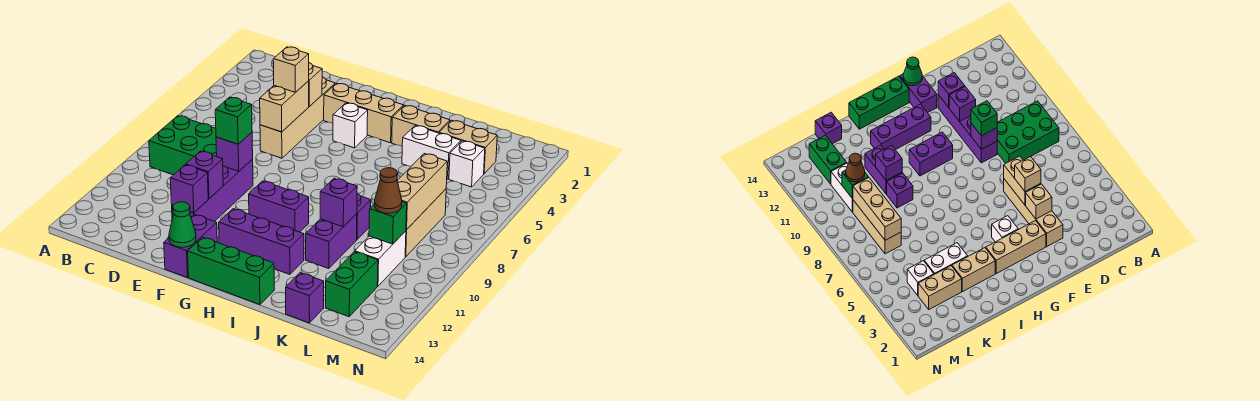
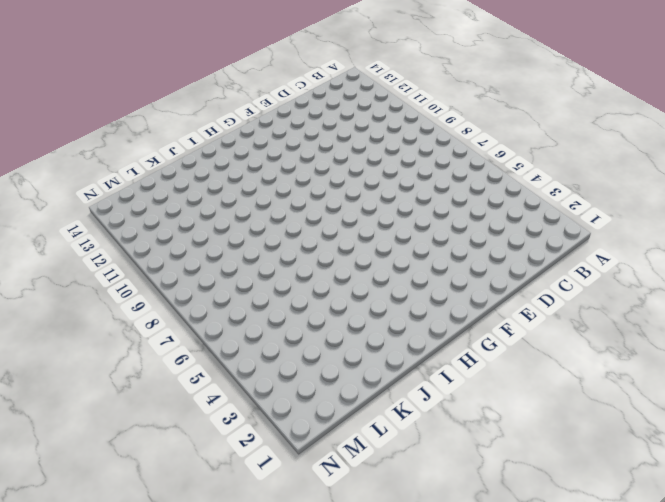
none -> green brick B8:D9 level 1
none -> tan brick E3:E6 level 1
none -> purple brick E9:E12 level 1
none -> tan brick F3:H3 level 1

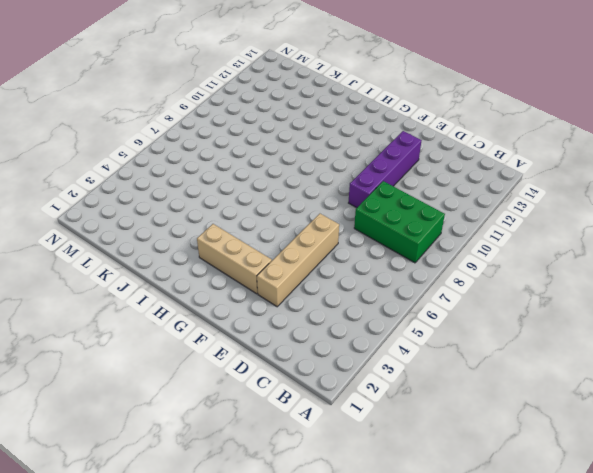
none -> purple brick F13:F14 level 1
none -> white brick G4 level 1
none -> purple brick G10:H10 level 1
none -> purple brick G12:I12 level 1

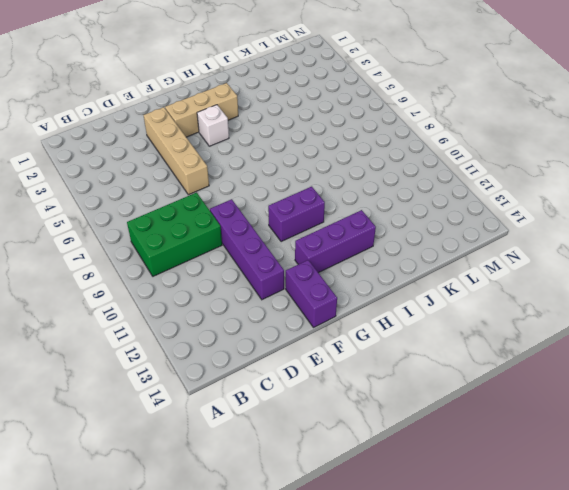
none -> green brick G14:I14 level 1
none -> tan brick I3:J3 level 1
none -> white brick J4:K4 level 1
none -> purple brick J9 level 1

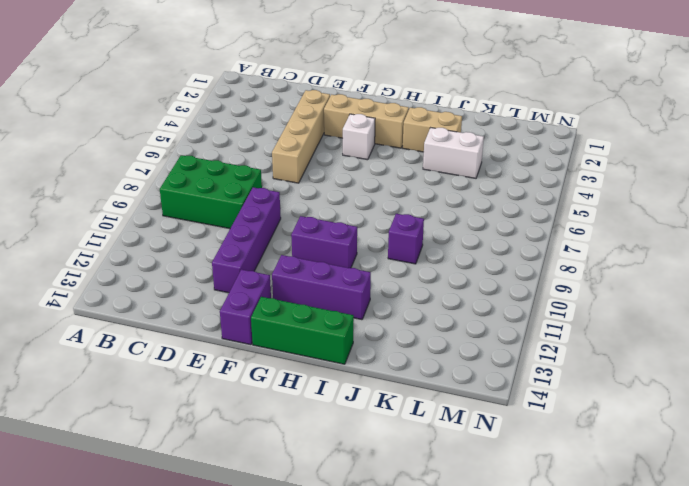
none -> purple brick J10:J11 level 1
none -> tan brick K3:L3 level 1
none -> purple brick K14 level 1
none -> white brick L4 level 1

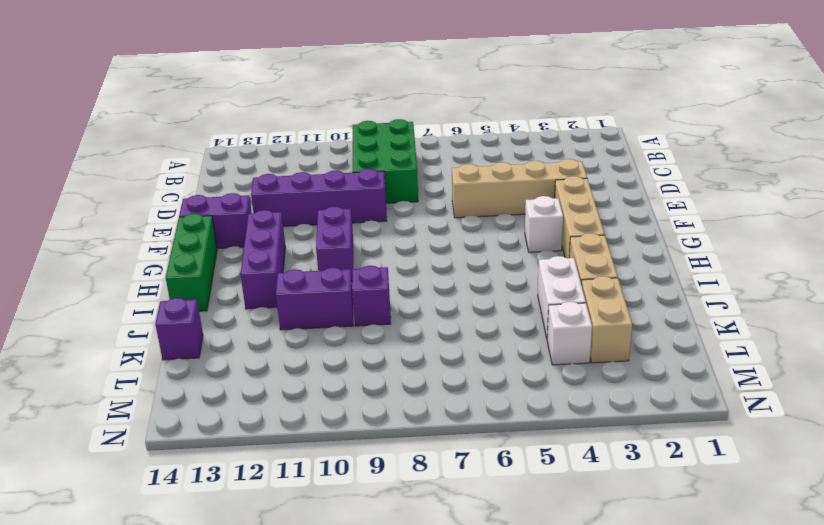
none -> tan brick L7:L9 level 1
none -> white brick L10:L11 level 1
none -> green brick L12:L13 level 1
none -> tan brick E4 level 2

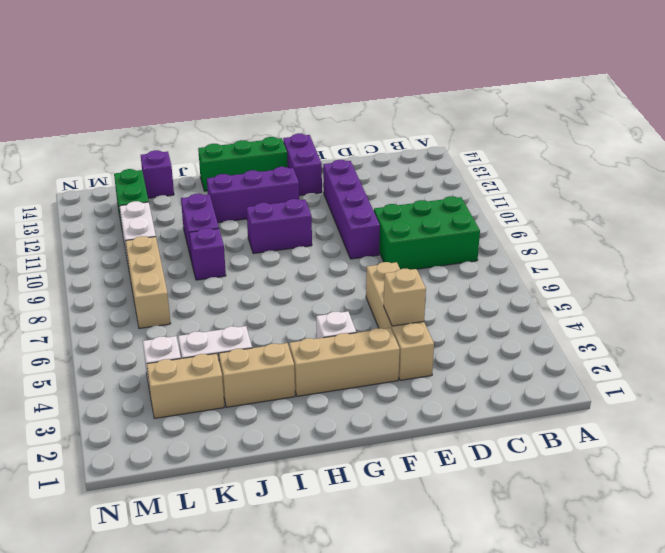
none -> tan brick E5:E6 level 2
none -> purple brick E9 level 2
none -> purple brick E11 level 2
none -> purple brick E12 level 2

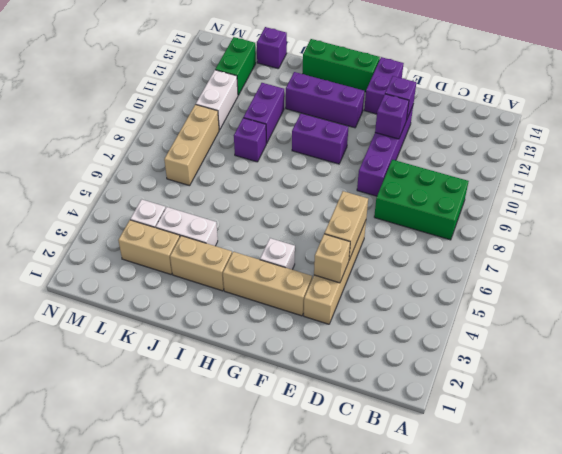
none -> purple brick E9 level 2
none -> green cone F14 level 2
none -> purple brick J10 level 2
none -> tan brick L7:L9 level 2

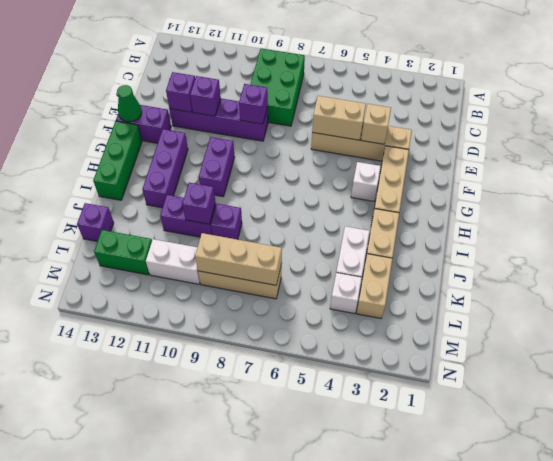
none -> green brick L10 level 2
none -> tan brick E5 level 3
none -> green brick E9 level 3
none -> brown cone L10 level 3

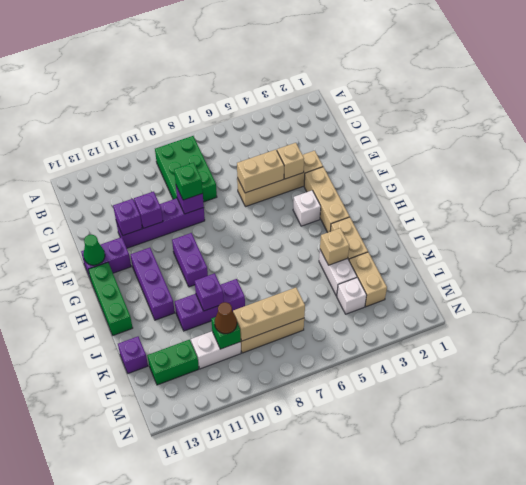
tan brick J4 level 2 -> tan brick E5 level 3

